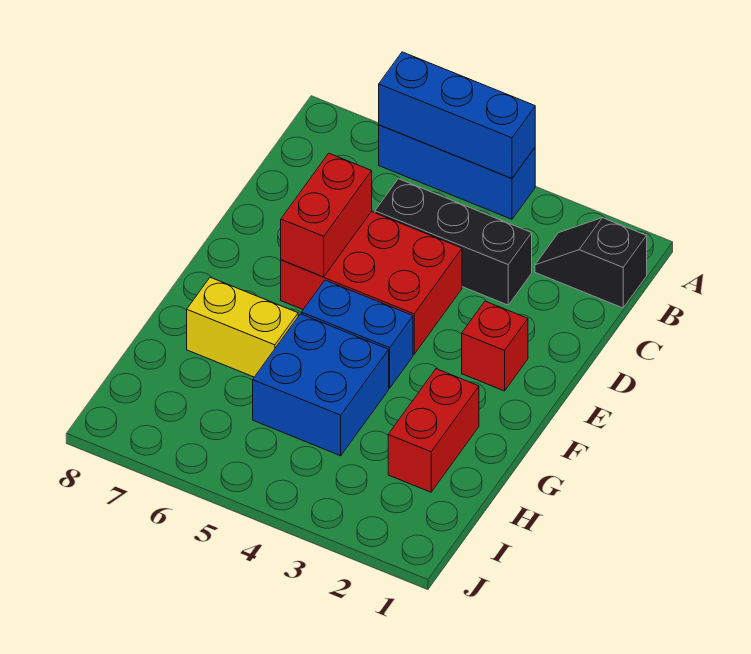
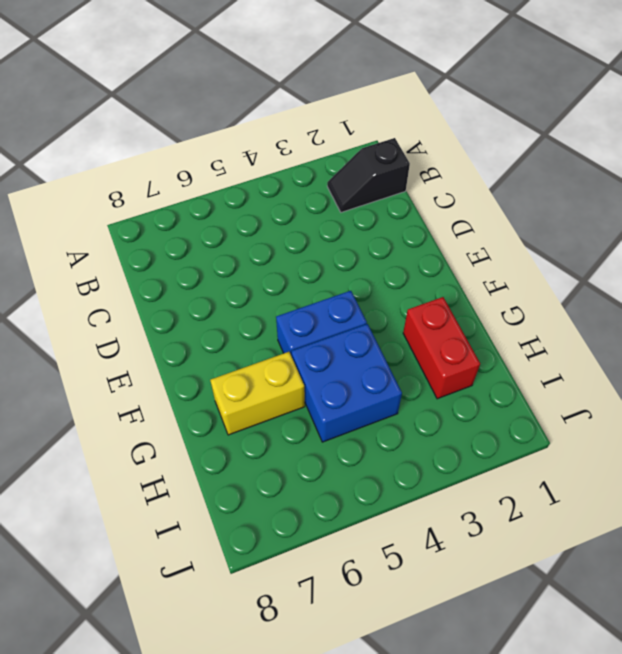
none -> blue brick A4:A6 level 1
none -> black brick C3:C5 level 1

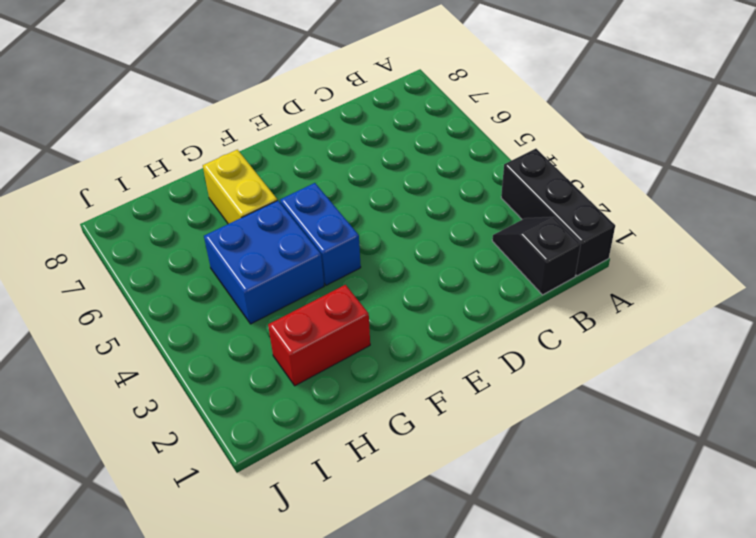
black brick A1:A3 level 1 -> black brick C3:C5 level 1
none -> blue brick A4:A6 level 1
none -> red brick D4:E6 level 1

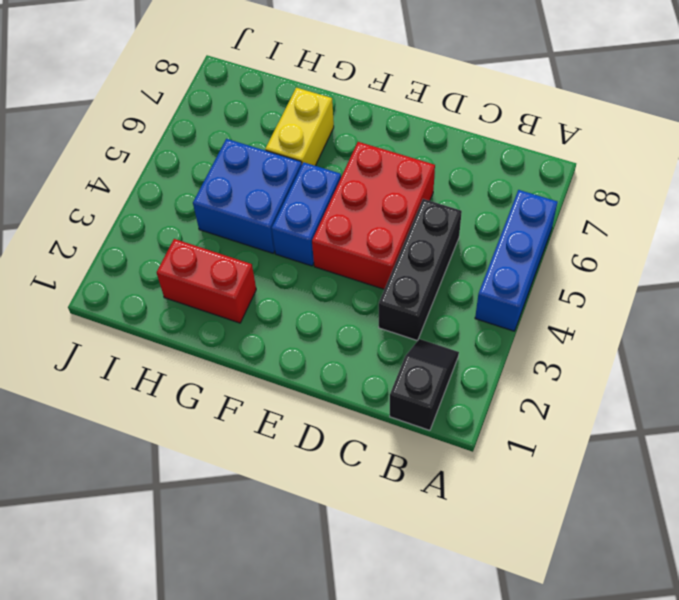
none -> red brick E2 level 1
none -> blue brick A4:A6 level 2

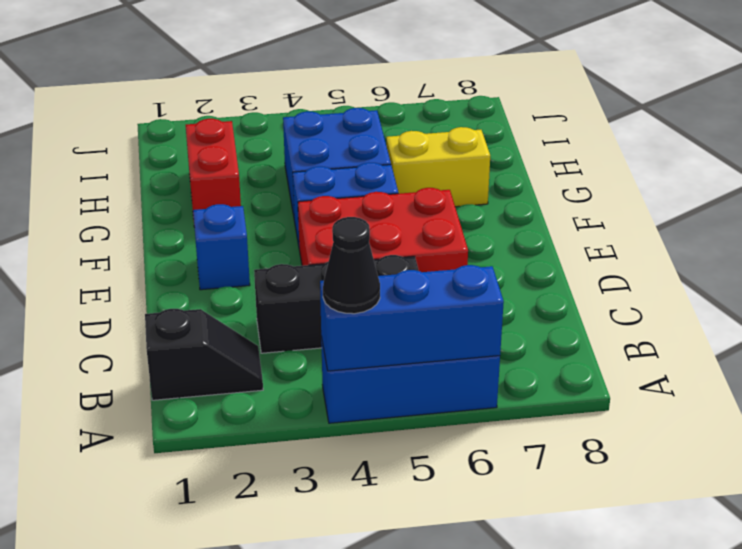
black cone A4 level 3 -> none
blue brick E2 level 1 -> red brick E2 level 1
none -> red brick D6:E6 level 2

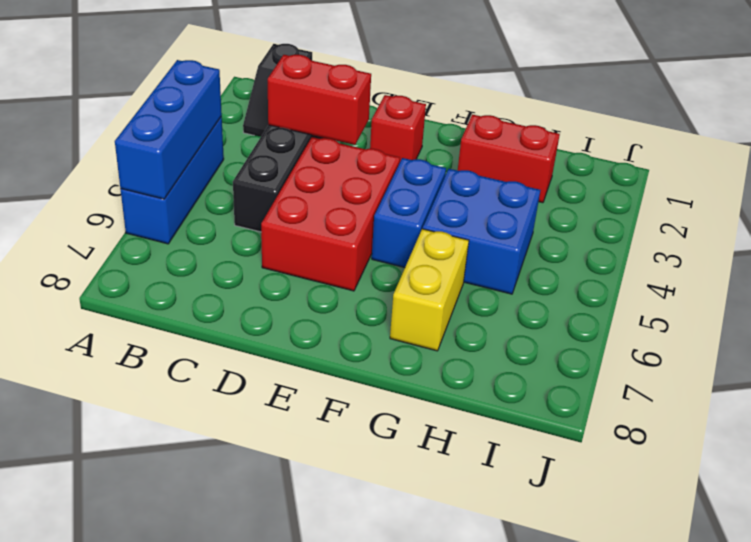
red brick C3:D3 level 2 -> red brick D6:E6 level 2

